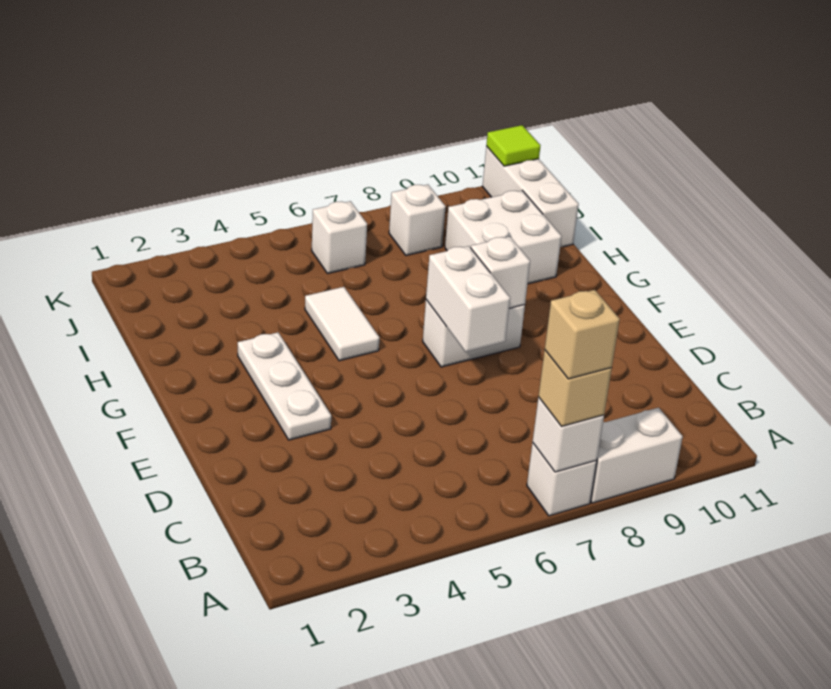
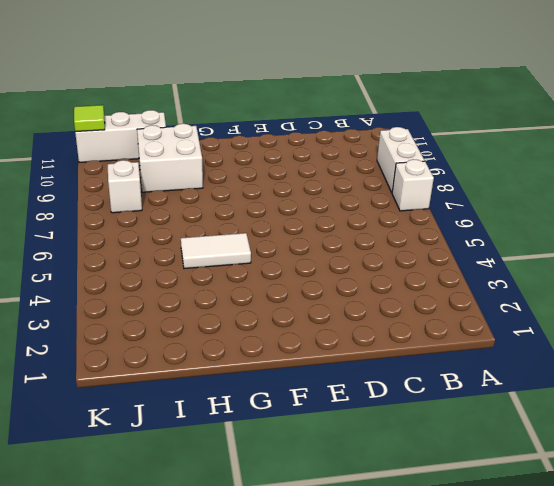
none -> white plate E3:G3 level 1
none -> white brick F7:F8 level 1
none -> white brick J6 level 1

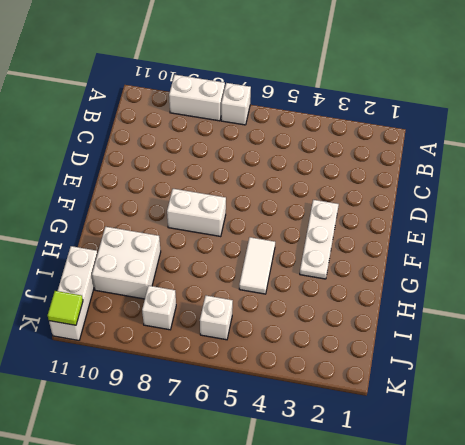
none -> white brick A7 level 2
none -> white brick E7:F7 level 2
none -> white brick F8 level 2

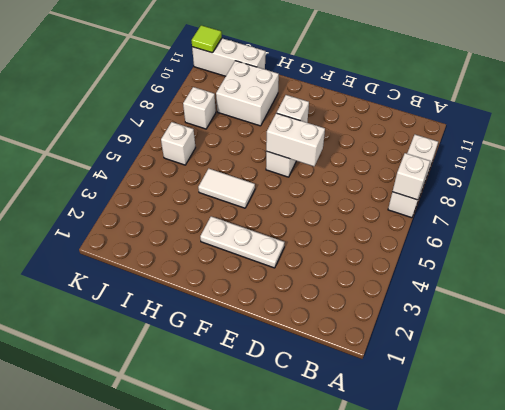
none -> tan brick A7 level 3
none -> tan brick A7 level 4

